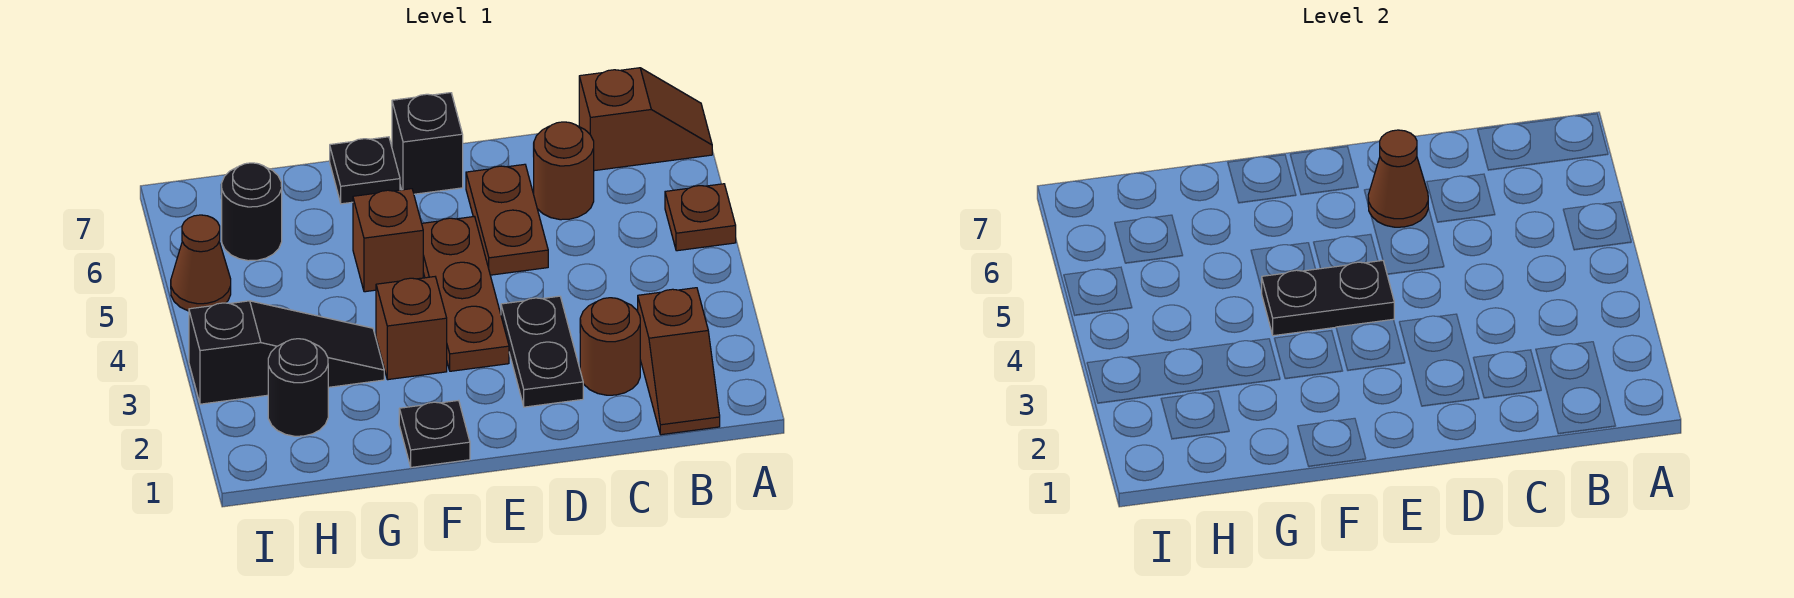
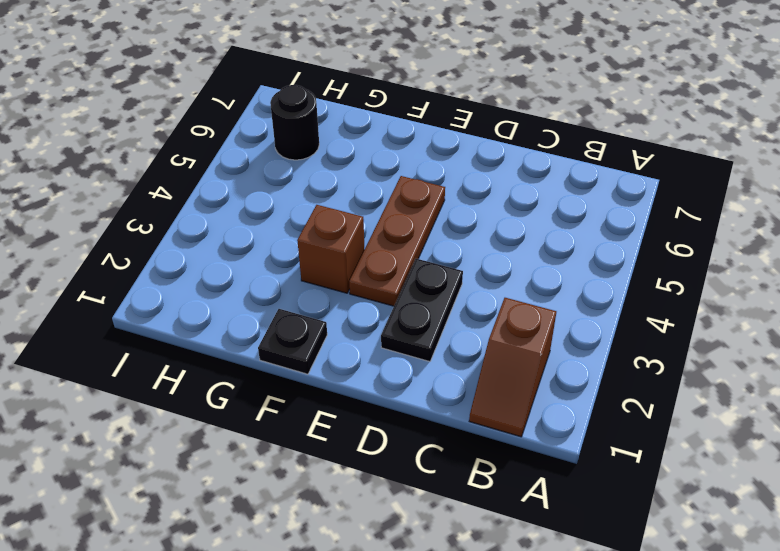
none -> brown plate A5 level 1
none -> brown slope A7:B7 level 1 top B
none -> brown round brick C2 level 1

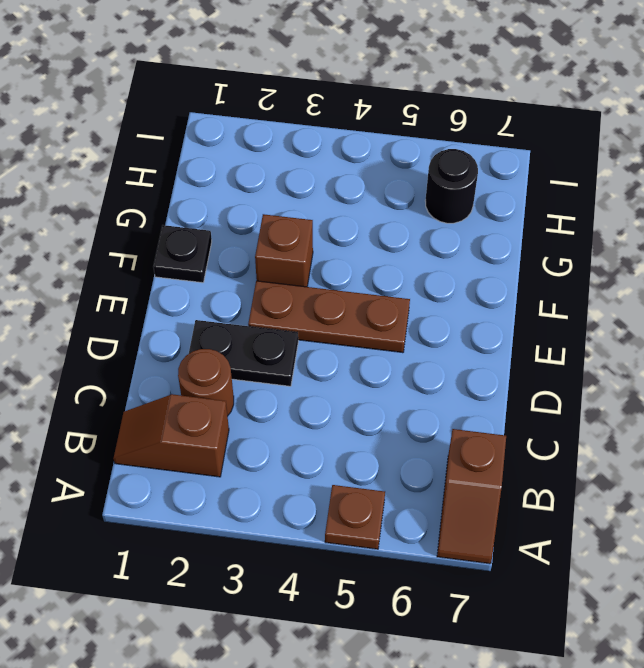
none -> brown round brick C6 level 1
none -> brown plate D5:D6 level 1
none -> black brick E7 level 1

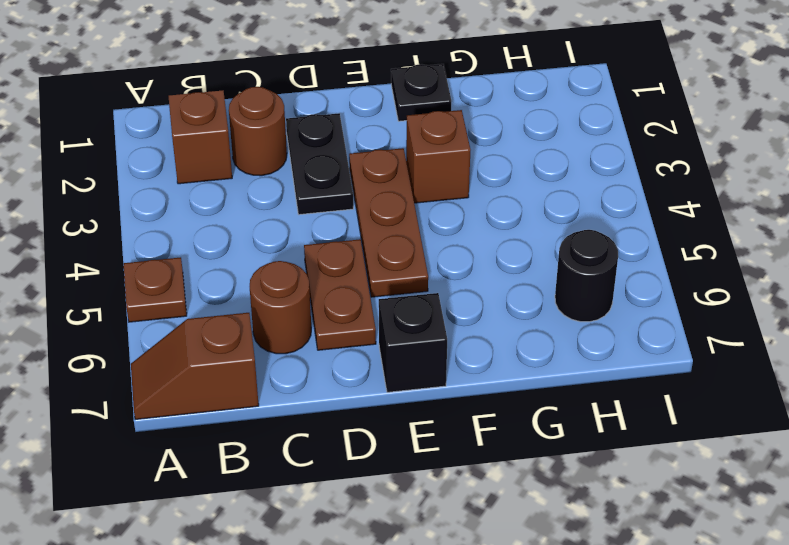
none -> brown brick F5 level 1
none -> black plate F7 level 1
none -> black slope G3:I3 level 1 top I

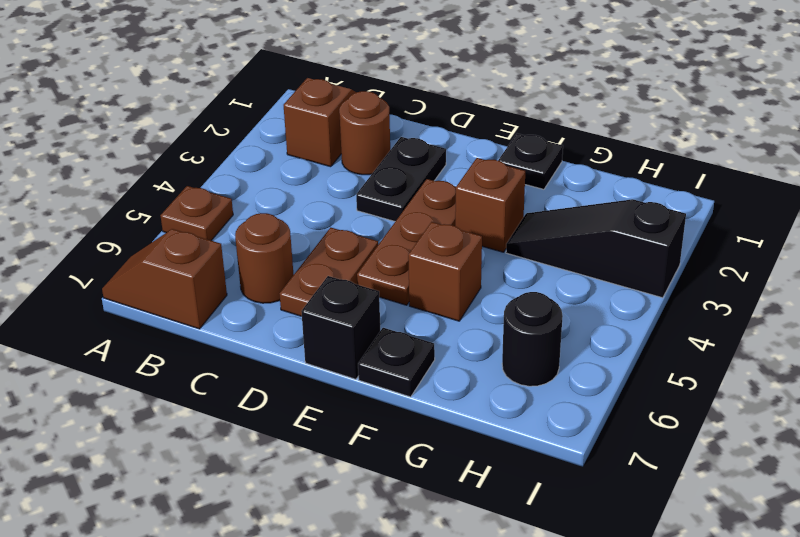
none -> black round brick H2 level 1
none -> brown cone I5 level 1
none -> brown cone D6 level 2

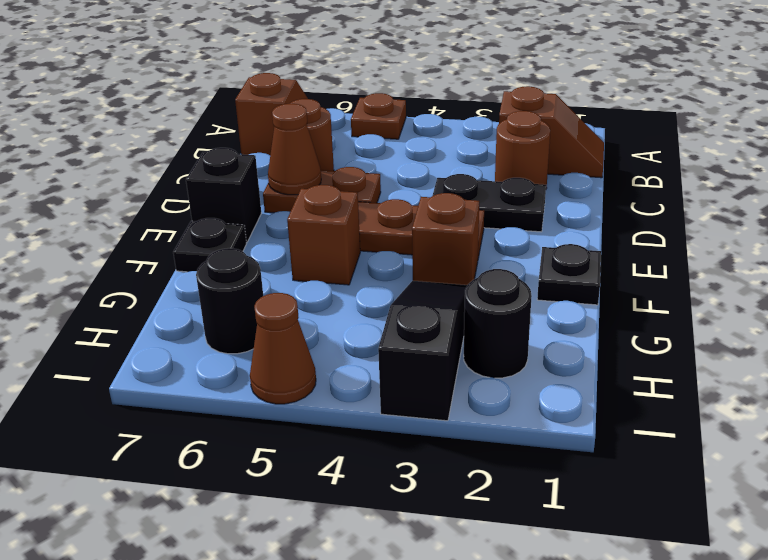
none -> black plate E4:F4 level 2

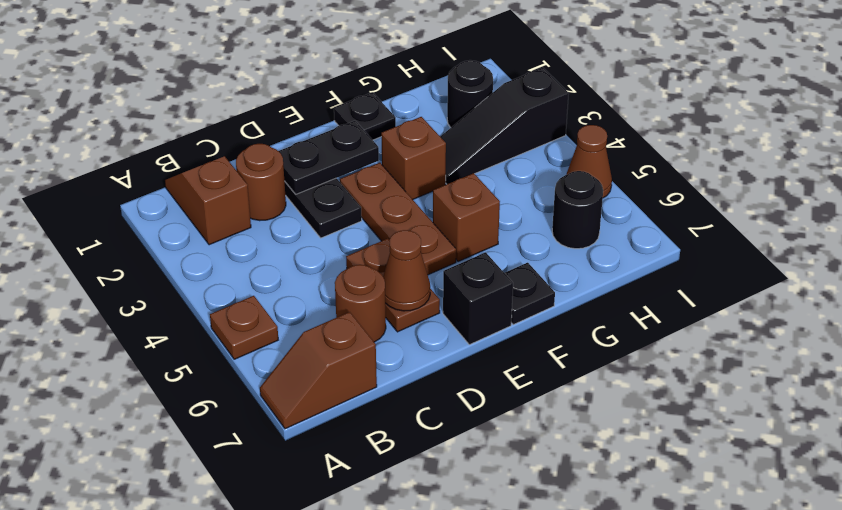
black plate D2:E2 level 2 -> black plate E4:F4 level 2

